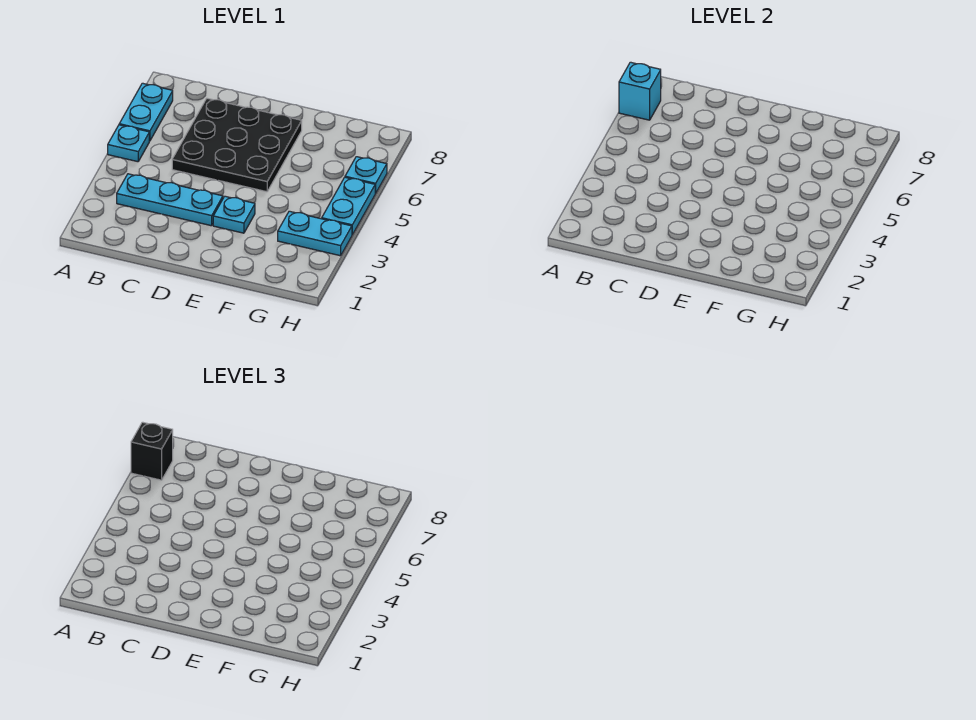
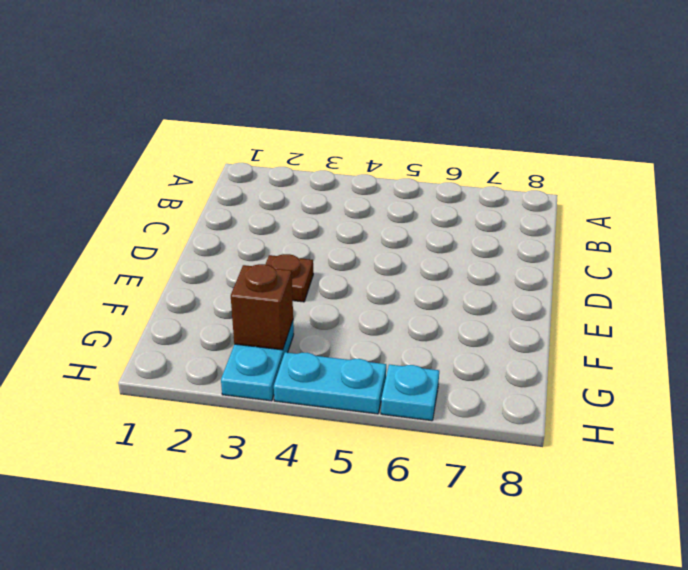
brown plate E3 level 1 -> cyan plate E3 level 1
brown brick G3 level 2 -> none
none -> cyan plate A5 level 1
none -> cyan plate A6:A7 level 1

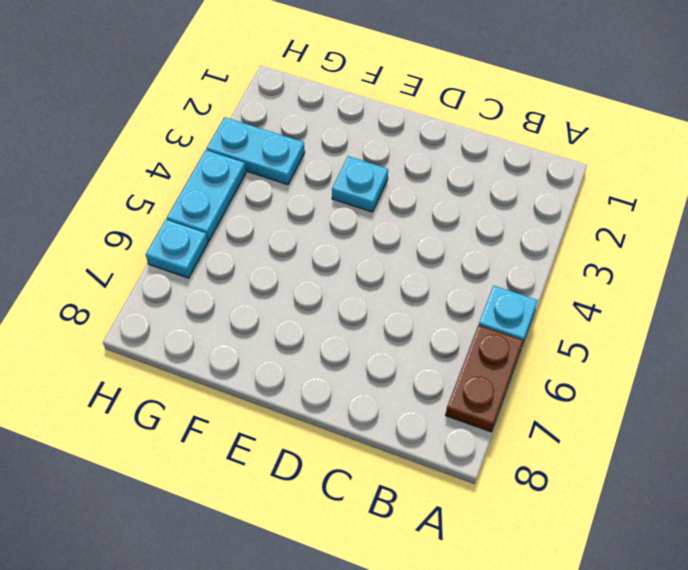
brown plate A6:A7 level 1 -> cyan plate A6:A7 level 1
none -> cyan plate B3:D3 level 1
none -> black plate C5:E7 level 1

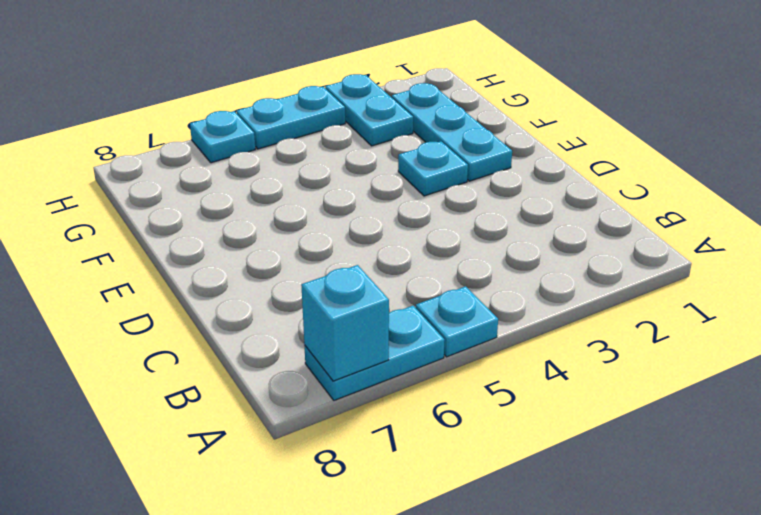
cyan plate E2:G2 level 1 -> cyan plate B3:D3 level 1
none -> black plate C5:E7 level 1
none -> black brick A7 level 3

